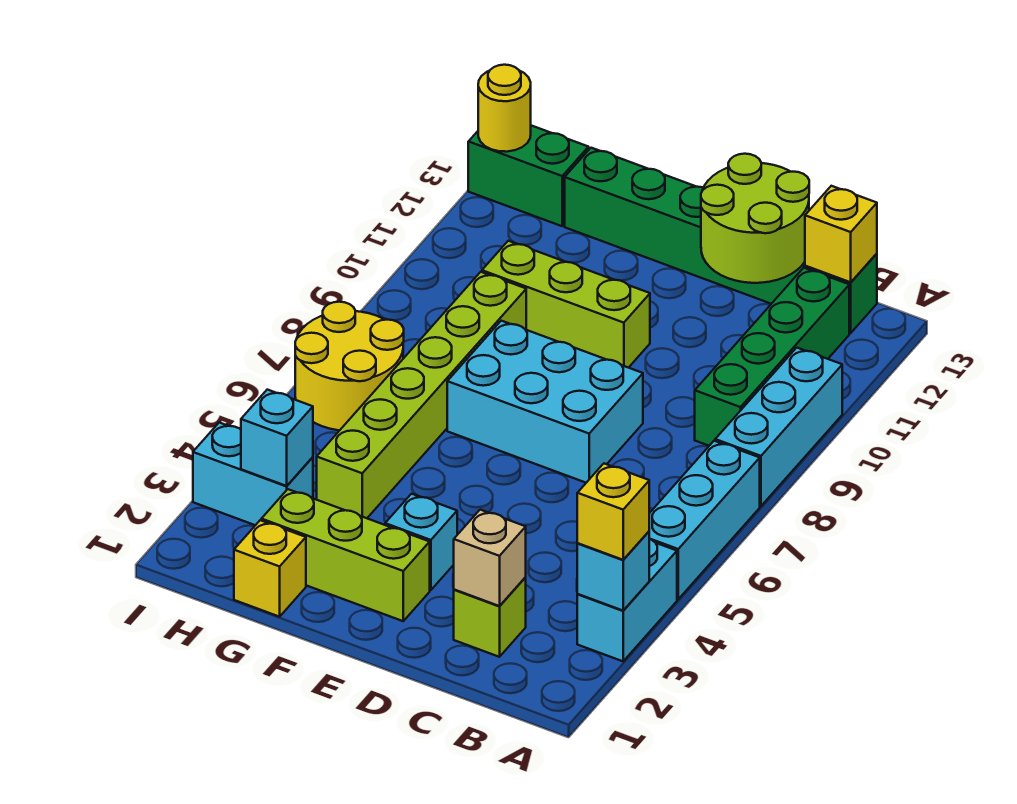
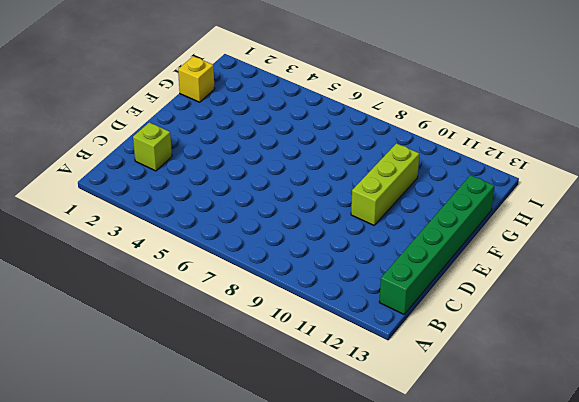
none -> cyan brick A3:A4 level 1
none -> cyan brick A5:A7 level 1
none -> cyan brick A8:A10 level 1

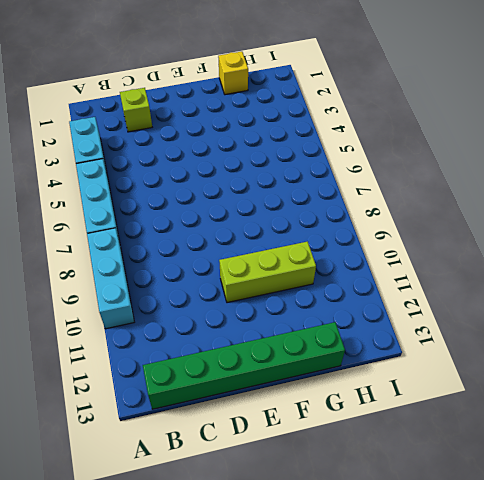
none -> green brick B9:B12 level 1
none -> cyan brick D7:F8 level 1
none -> lime brick E2:G2 level 1

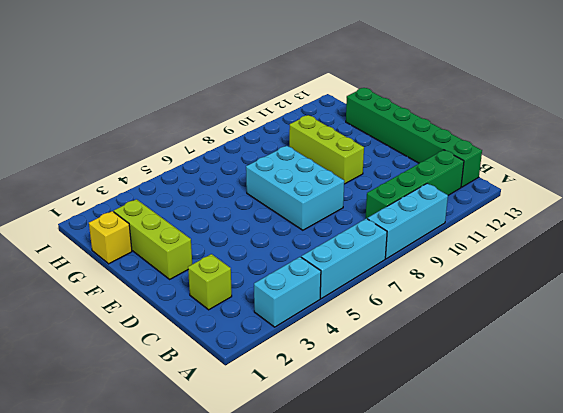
none -> cyan brick E3 level 1
none -> lime brick G4:G9 level 1
none -> cyan brick H3:I3 level 1

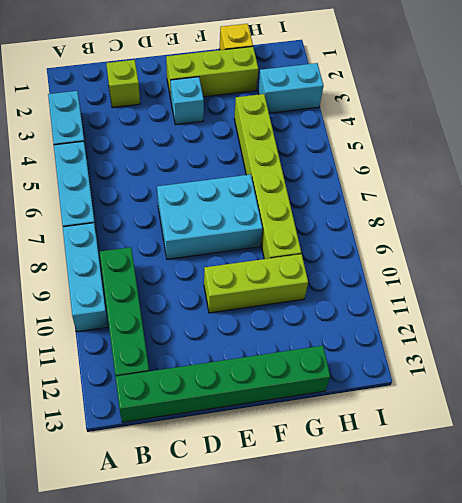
none -> yellow round brick H6:I7 level 1
none -> green brick H13:I13 level 1
none -> cyan brick A3 level 2

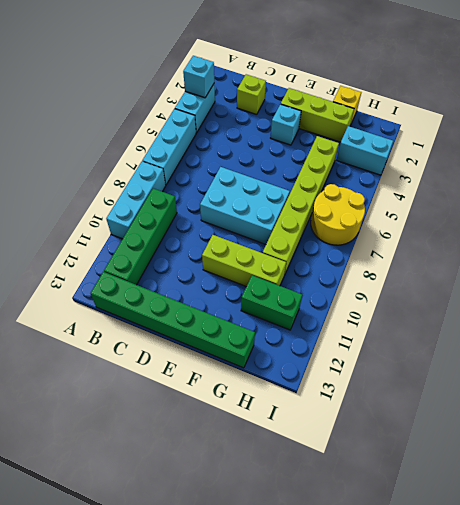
green brick G11:H11 level 1 -> green brick H13:I13 level 1
none -> yellow brick B13 level 2
none -> tan brick C2 level 2
none -> lime round brick C12:D13 level 2

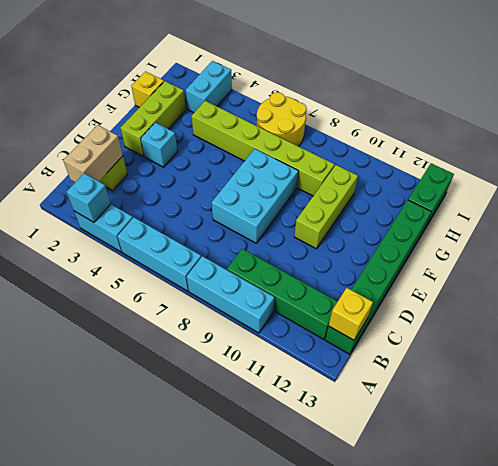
tan brick B2:C2 level 2 -> tan brick C2 level 2
none -> lime round brick C12:D13 level 2
none -> cyan brick H3 level 2
none -> yellow round brick I13 level 2

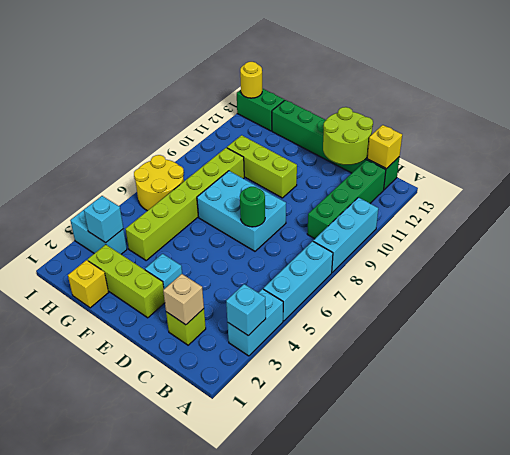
green round brick D7 level 2 -> none
none -> yellow brick A3 level 3

